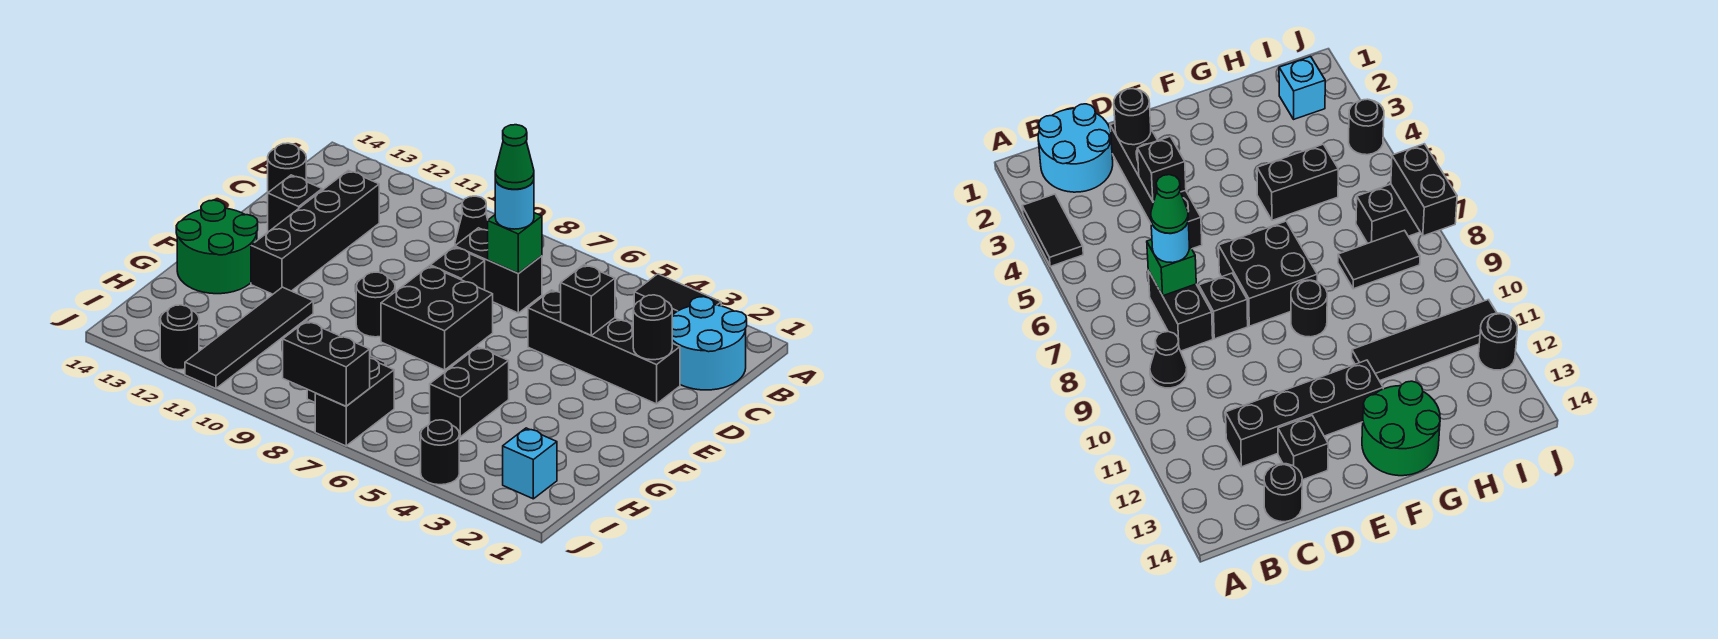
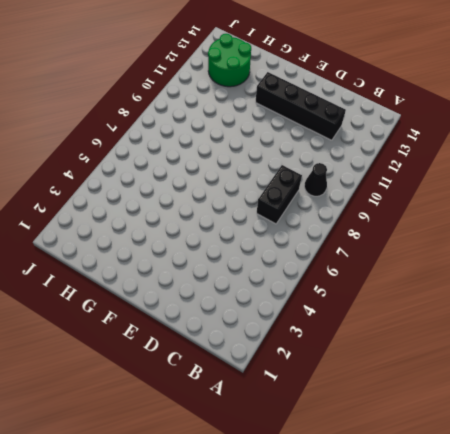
green round brick H12:I13 level 1 -> green round brick F13:G14 level 1
none -> black tile A3:A4 level 1
none -> cyan round brick B1:C2 level 1
none -> black round brick C14 level 1

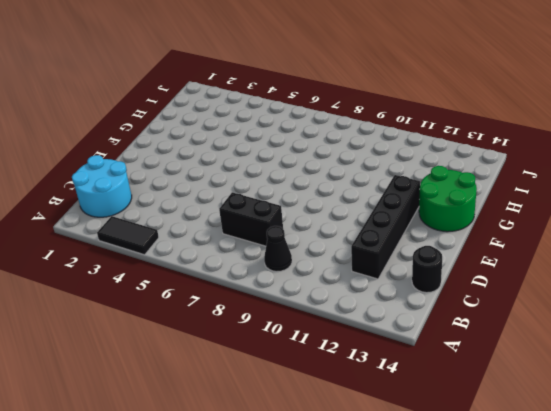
none -> black brick D2:D5 level 1
none -> black brick D8 level 1
none -> black brick D13 level 1

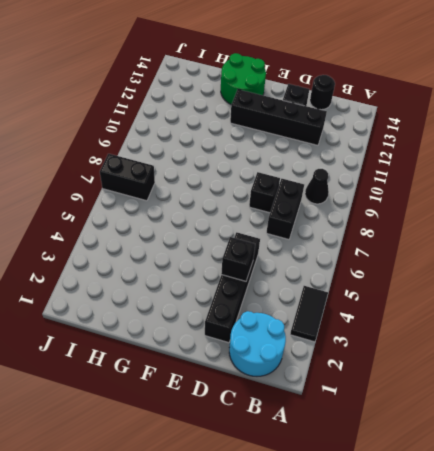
none -> black brick E7:F8 level 1
none -> black round brick F9 level 1
none -> black brick G5:H5 level 1

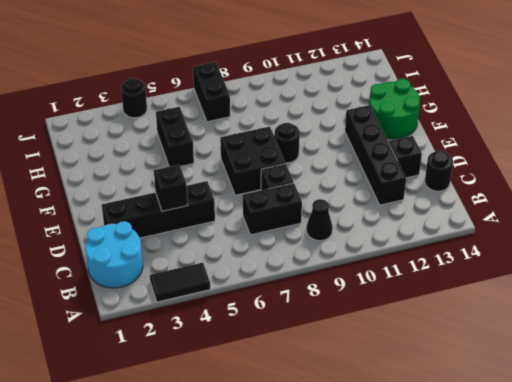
none -> black tile G11:J11 level 1
none -> black tile H8:I8 level 1
none -> cyan brick I2 level 1

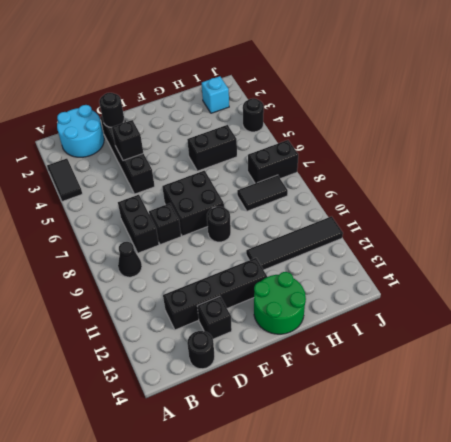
none -> black round brick J12 level 1
none -> green brick C7 level 2
none -> black brick J7:J8 level 2

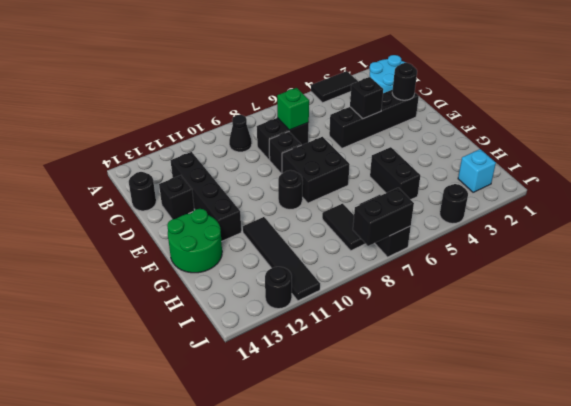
none -> cyan round brick C7 level 3
none -> green cone C7 level 4

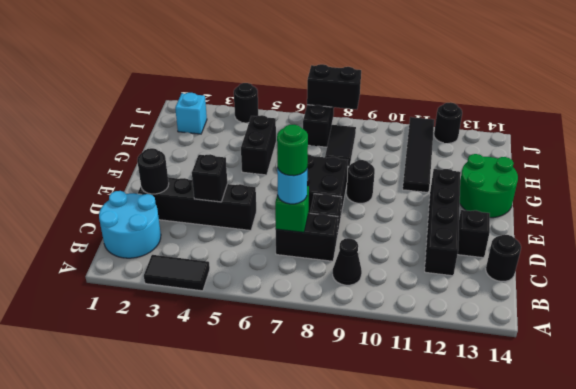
green round brick C7 level 4 -> green cone C7 level 4

